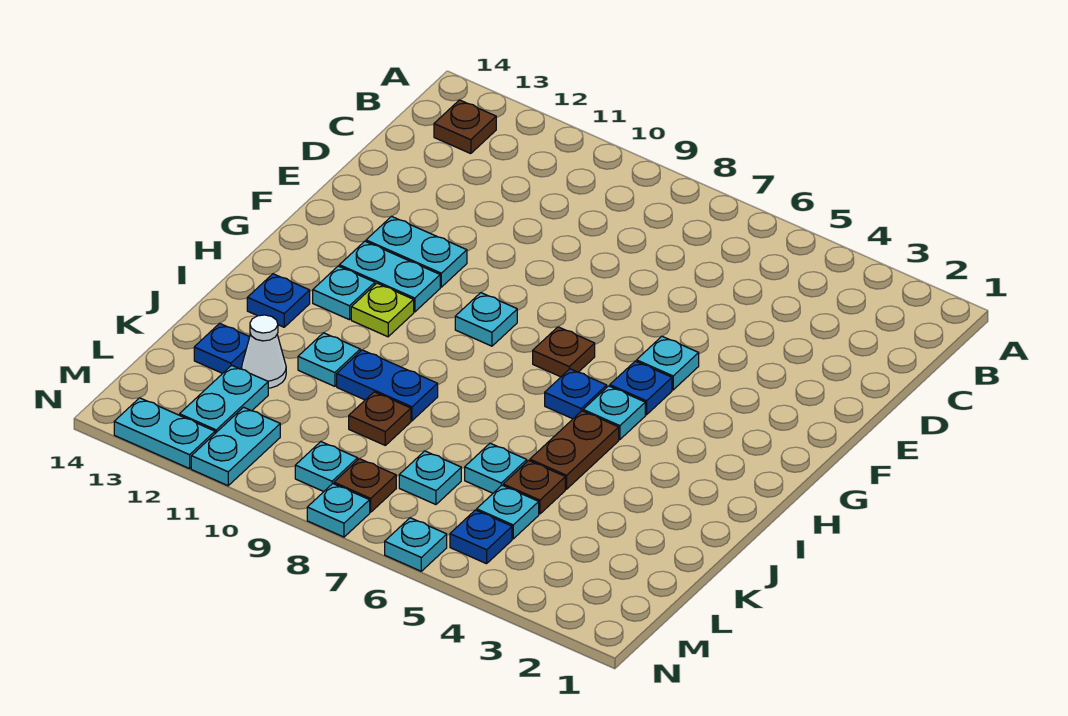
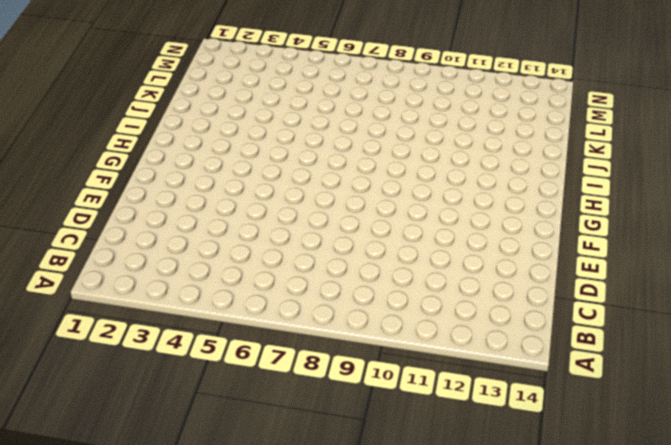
none -> brown plate B13 level 1
none -> cyan plate F5 level 1
none -> cyan plate F11:F12 level 1
none -> blue plate G5 level 1

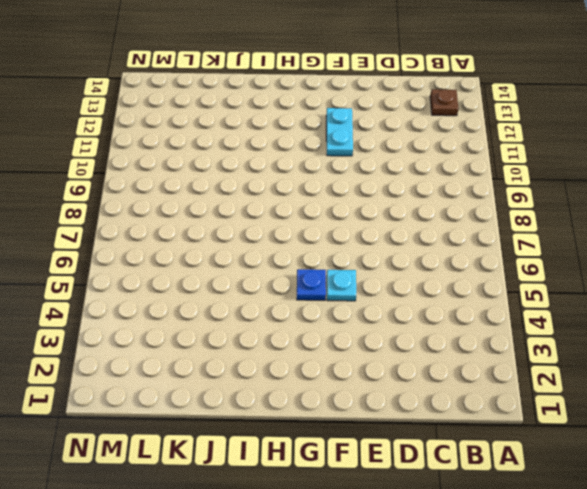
none -> brown plate G7 level 1
none -> cyan plate G9 level 1
none -> cyan plate G11:G12 level 1
none -> cyan plate H5 level 1

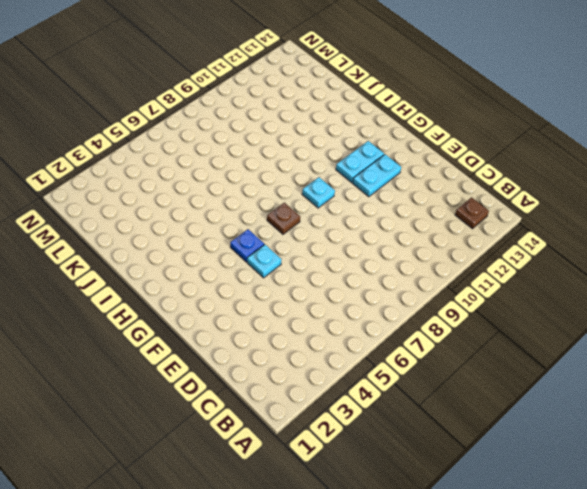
none -> cyan plate H5 level 1
none -> blue plate H6 level 1
none -> lime plate H11 level 1
none -> cyan plate H12 level 1

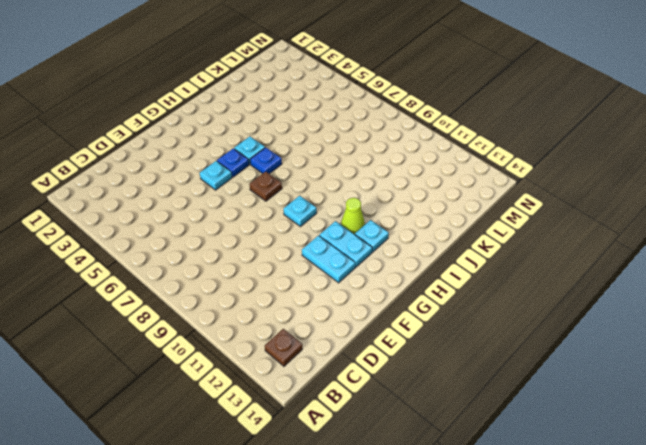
lime cone H11 level 1 -> lime plate H11 level 1
none -> brown plate I5:J5 level 1
none -> blue plate I13 level 1
none -> blue plate J9:J10 level 1
none -> cyan plate J11 level 1

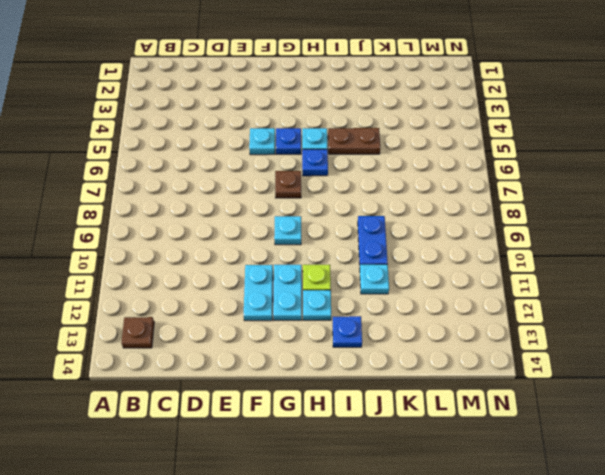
none -> brown plate K5 level 1
none -> cyan plate K6 level 1
none -> brown plate K9 level 1
none -> white cone K12 level 1

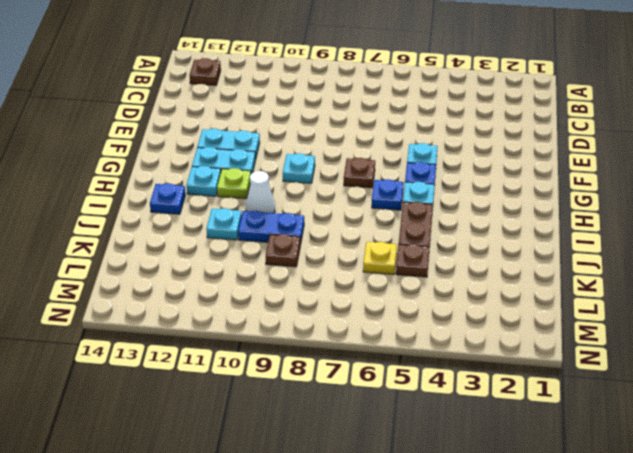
white cone I10 level 1 -> white cone K12 level 1
yellow plate K6 level 1 -> cyan plate K6 level 1
none -> blue plate K13 level 1
none -> cyan plate L5 level 1
none -> cyan plate L7 level 1
none -> cyan plate L12:M12 level 1

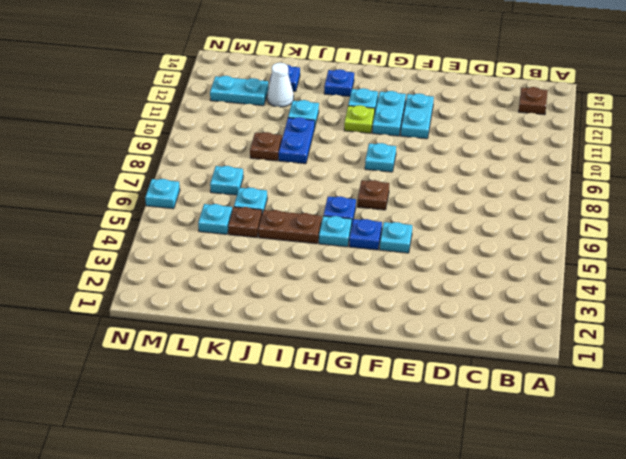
none -> blue plate M5 level 1
none -> brown plate M8 level 1
none -> cyan plate M9 level 1
none -> cyan plate M11:N11 level 1

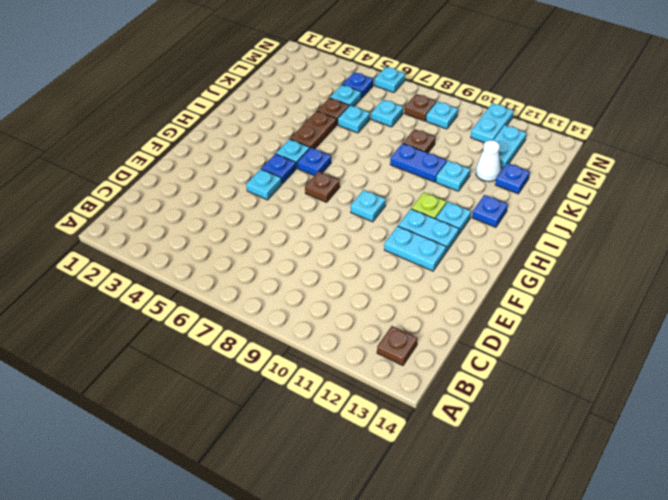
none -> cyan plate N8 level 1
none -> cyan plate N12:N13 level 1

